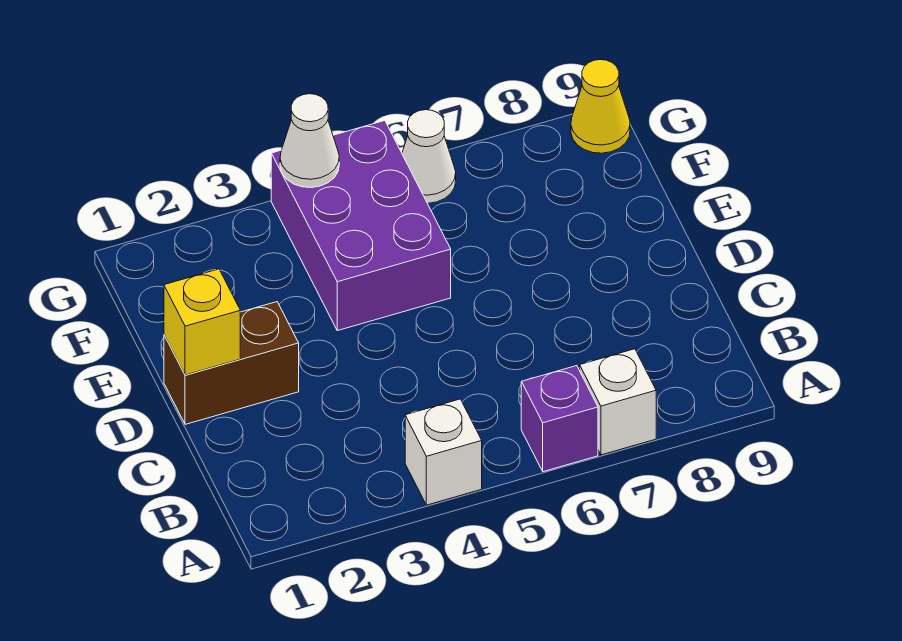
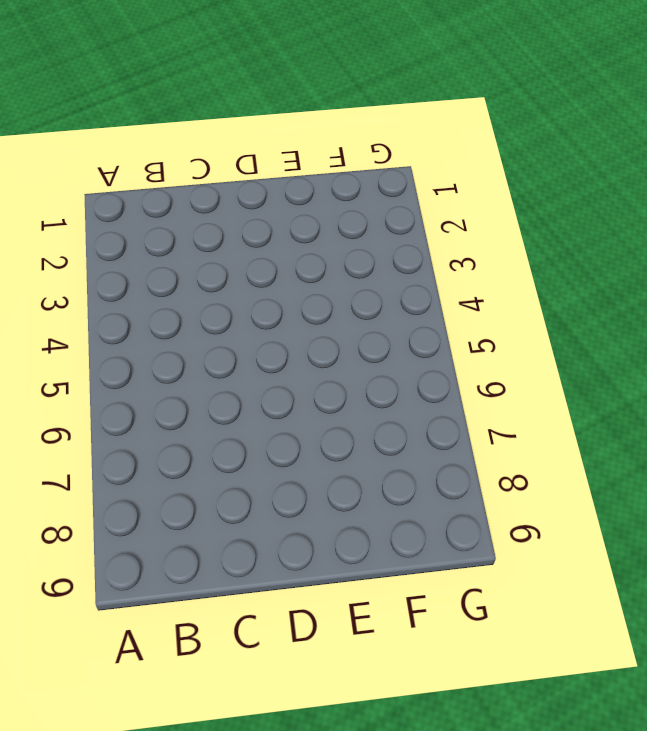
none -> white brick A4 level 1
none -> purple brick A6 level 1

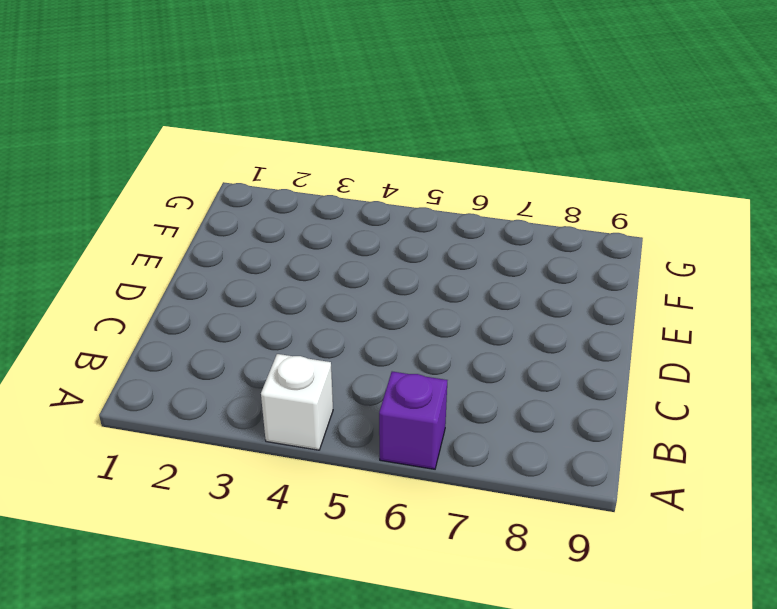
none -> white brick A7 level 1
none -> brown brick D1:D2 level 1

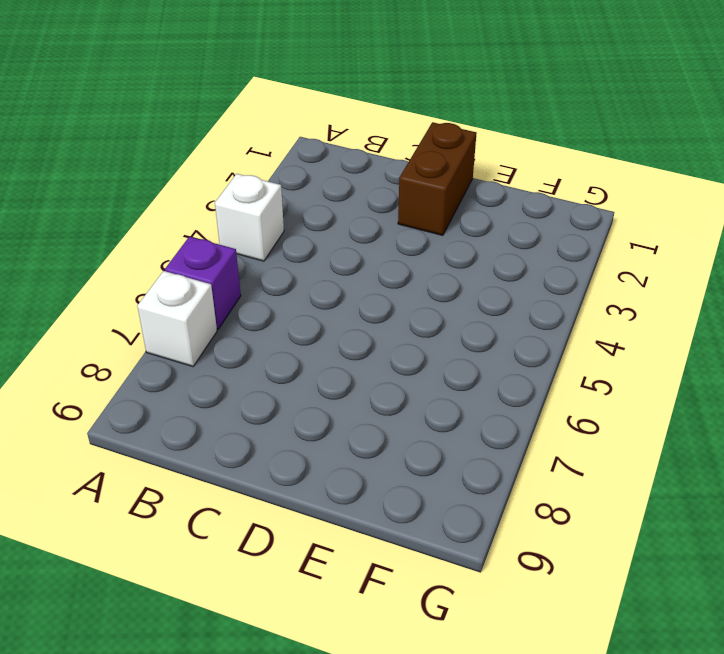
none -> purple brick E4:G5 level 1
none -> white cone G6 level 1

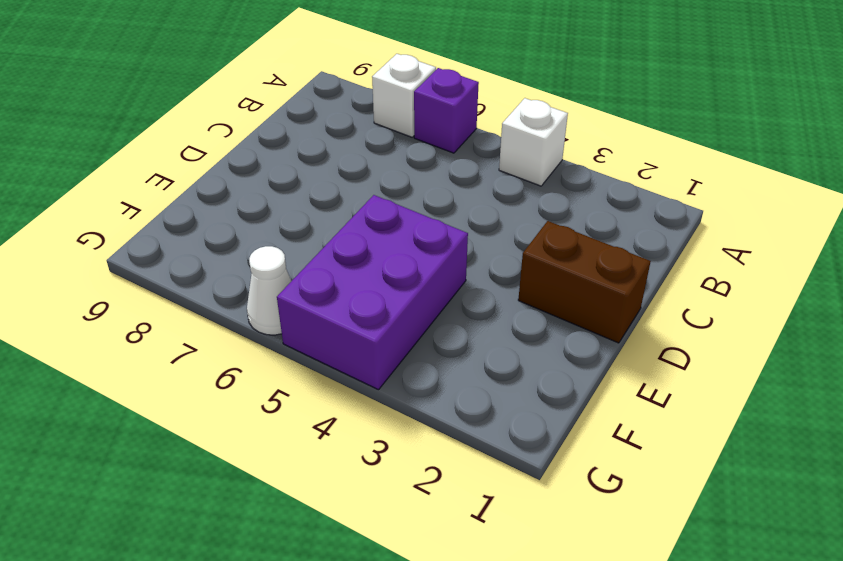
none -> yellow cone G9 level 1
none -> yellow brick D1 level 2

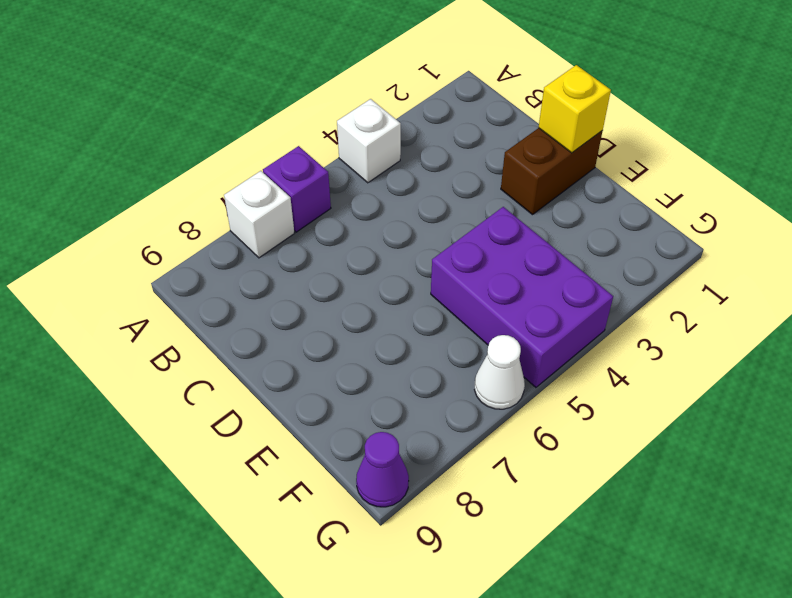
purple cone G9 level 1 -> yellow cone G9 level 1
none -> white cone G4 level 2

